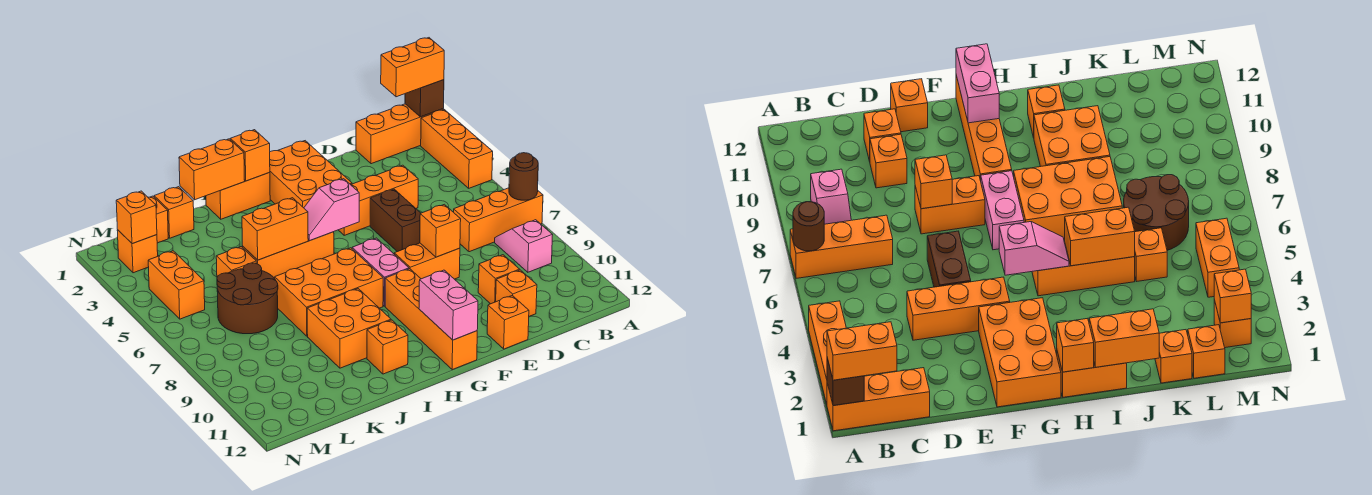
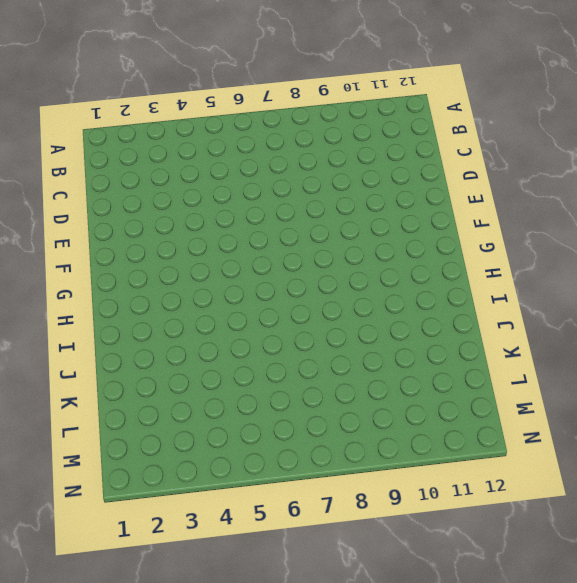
none -> orange brick A1:C1 level 1
none -> orange brick A2:A4 level 1
none -> orange brick A7:C7 level 1
none -> pink slope B8:B9 level 1 top 9

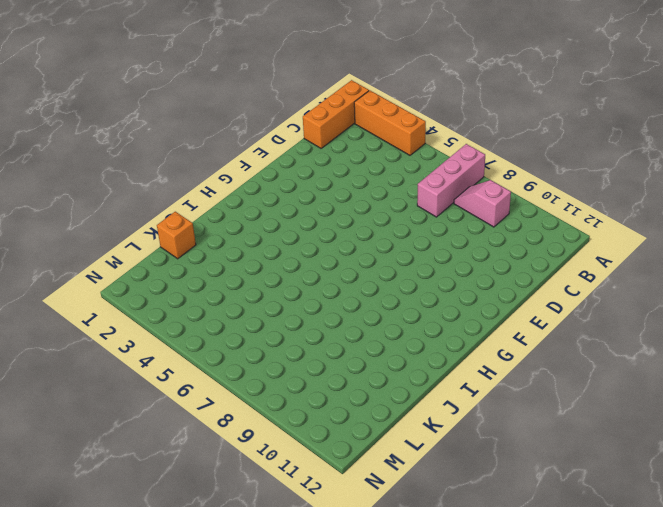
pink brick A7:C7 level 1 -> orange brick A7:C7 level 1
none -> orange brick D4:F4 level 1
none -> orange brick D10 level 1
none -> orange brick D11 level 1
none -> brown brick E5:E6 level 1

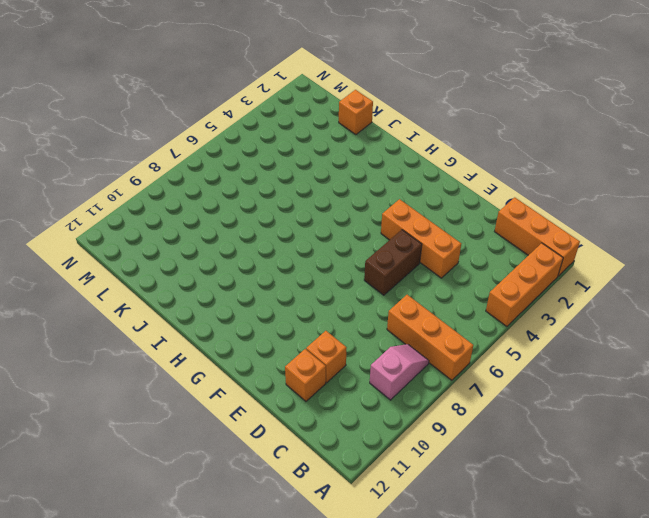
none -> orange brick E8:F8 level 1
none -> orange brick E12 level 1
none -> orange brick F1:G3 level 1
none -> pink brick G7:G8 level 1

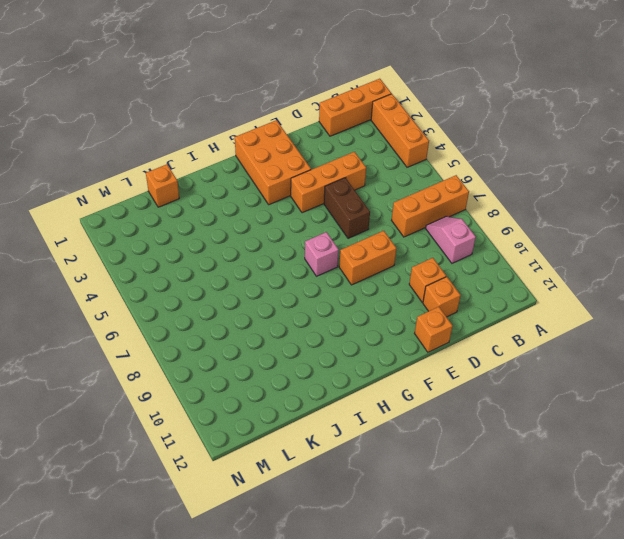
pink brick G7 level 1 -> pink brick G7:G8 level 1
none -> orange brick G9:G12 level 1
none -> orange brick H1:I1 level 1
none -> orange brick H5:J5 level 1
none -> orange brick H7:J8 level 1

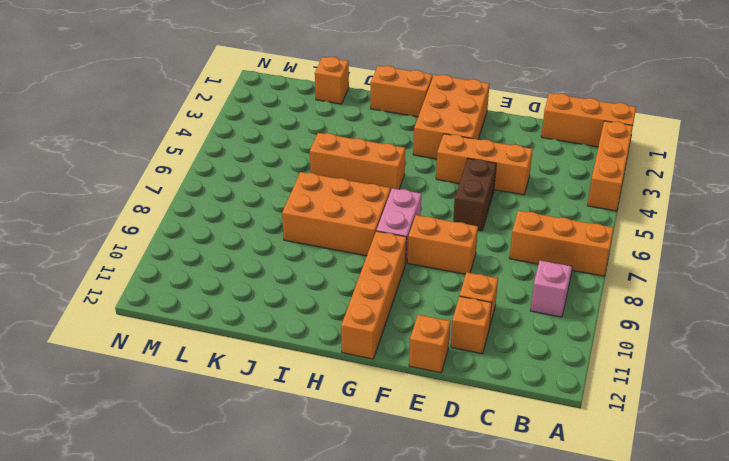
none -> orange brick I9:J10 level 1
none -> orange brick I11 level 1
none -> orange brick K5 level 1
none -> brown round brick K6:L7 level 1

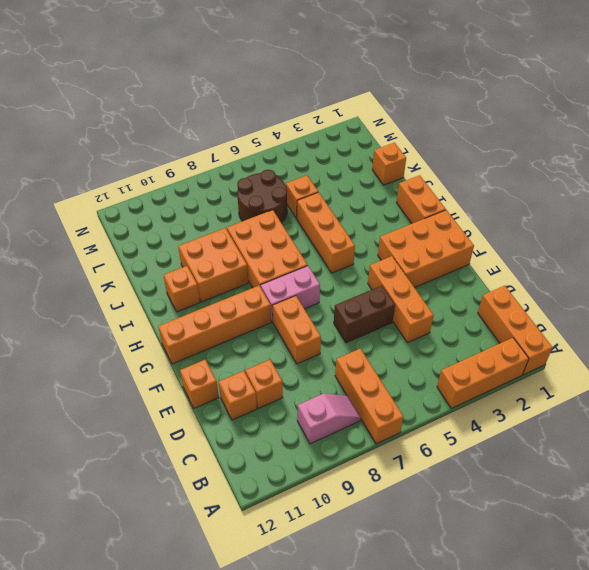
none -> orange brick L1 level 1
none -> orange brick M2 level 1
none -> orange brick M4:M5 level 1
none -> brown brick A1 level 2

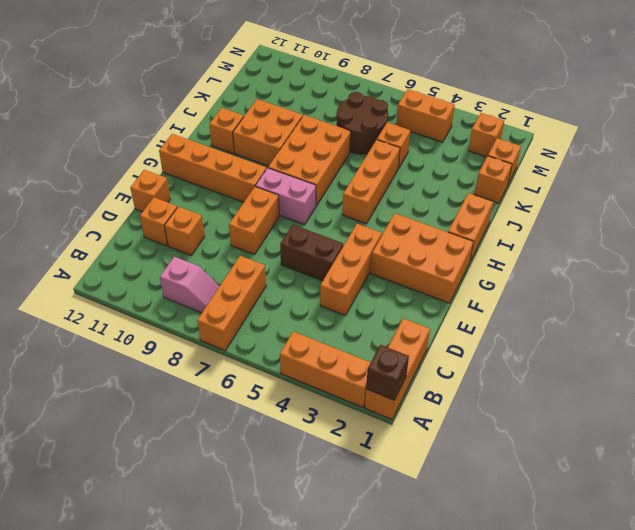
none -> brown round brick A7 level 2
none -> orange brick E8 level 2
none -> pink slope G5:H5 level 2 top G
none -> pink brick G11:G12 level 2

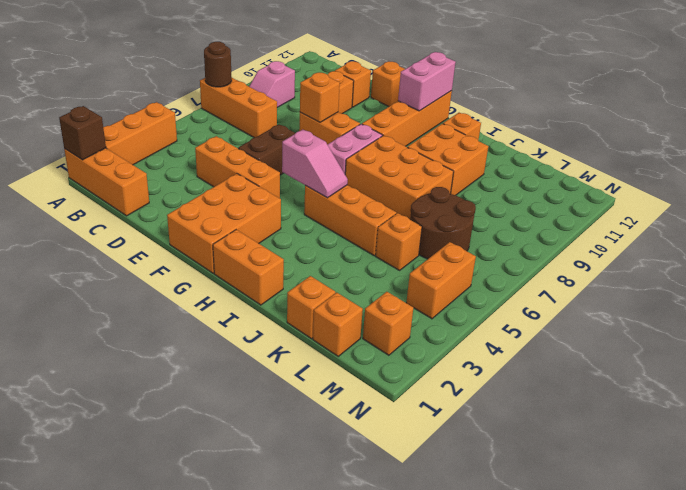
none -> orange brick H1 level 2
none -> orange brick I1:J1 level 2
none -> orange brick I5:J5 level 2
none -> orange brick M2 level 2

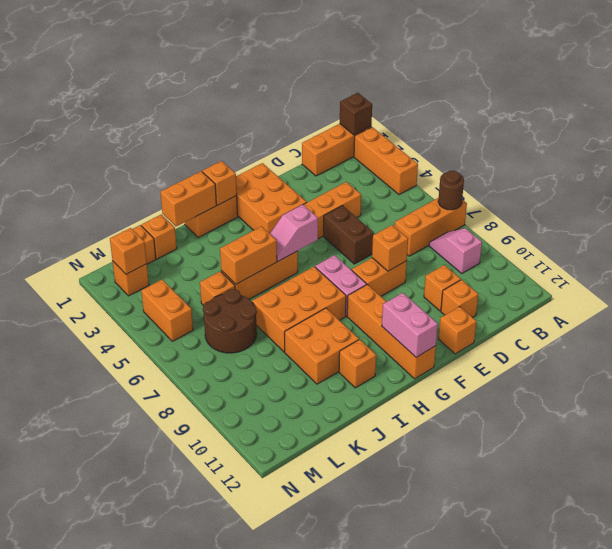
none -> orange brick A1:B1 level 3

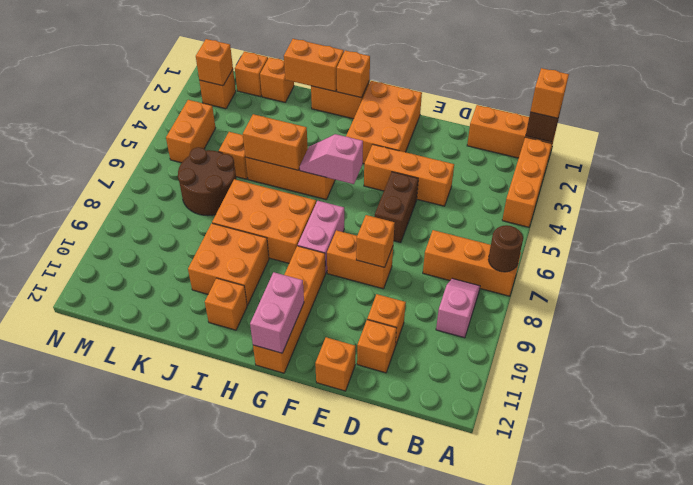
orange brick A1 level 3 -> orange brick A1:B1 level 3

